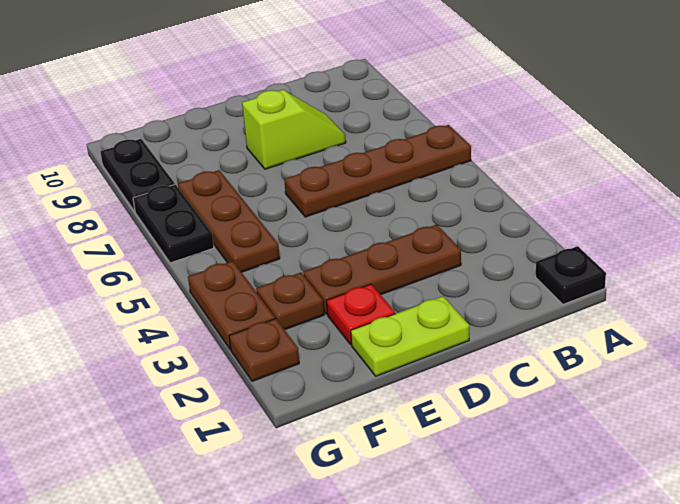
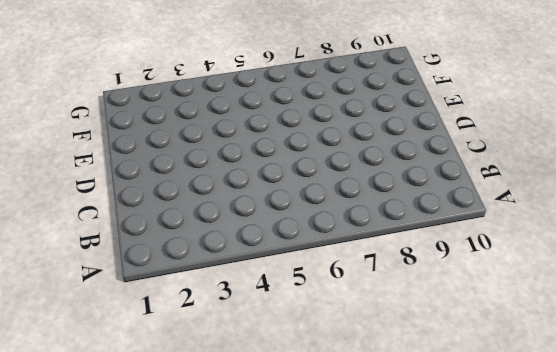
none -> black plate A1 level 1
none -> brown plate A6:D6 level 1
none -> brown plate C3:E3 level 1

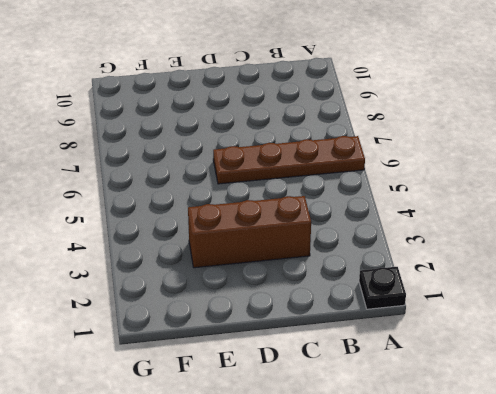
brown brick C3:E3 level 1 -> brown plate C3:E3 level 1
none -> lime slope C8:D8 level 1 top D
none -> lime plate D1:E1 level 1
none -> red plate E2 level 1

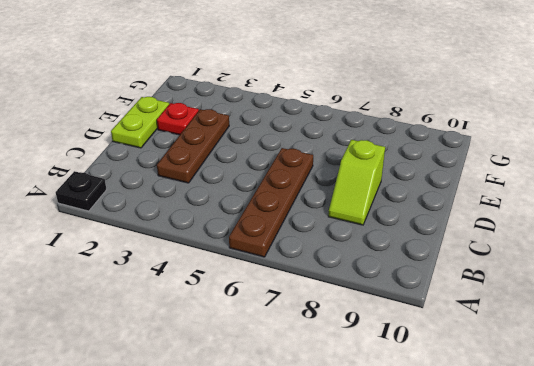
none -> brown plate F3 level 1
none -> brown plate F5:F7 level 1
none -> brown plate G2 level 1

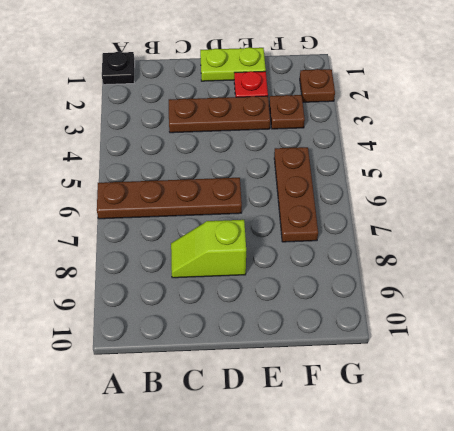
none -> brown plate G3:G4 level 1
none -> black plate G6:G7 level 1
none -> black plate G8:G9 level 1

